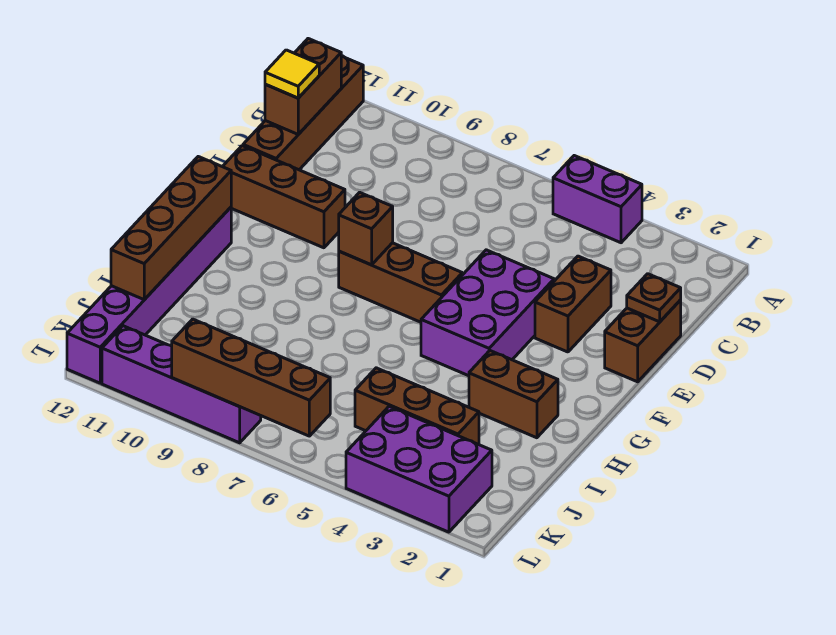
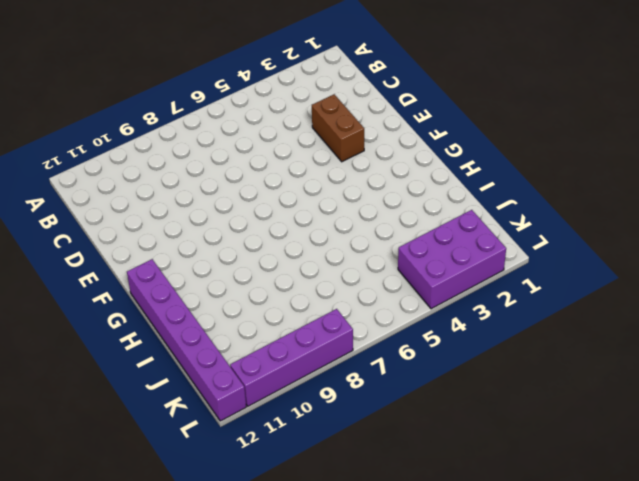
none -> purple brick A4:A5 level 1
none -> brown brick A12:D12 level 1
none -> brown brick D1:E1 level 1

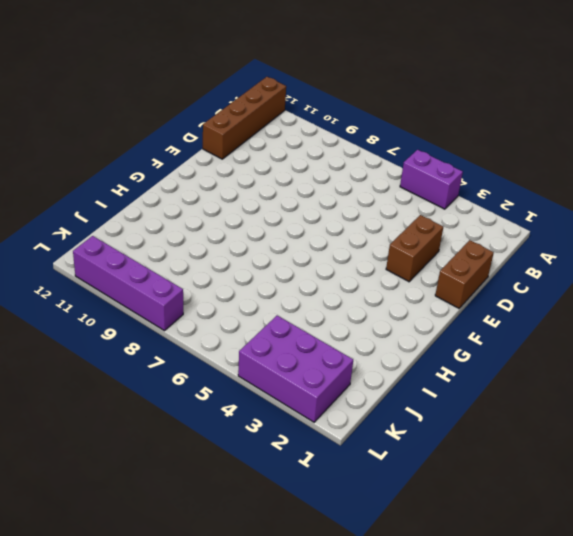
none -> purple brick E4:G5 level 1
none -> brown brick E10:E12 level 1
none -> brown brick F6:F8 level 1

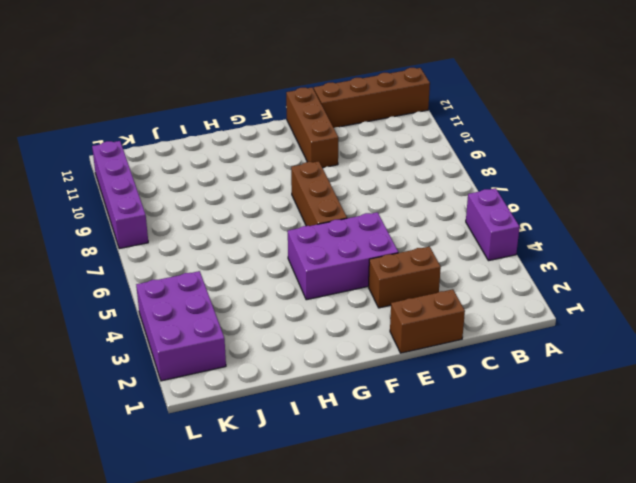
none -> purple brick G12:L12 level 1
none -> brown brick H2:H3 level 1
none -> brown brick J3:J5 level 1

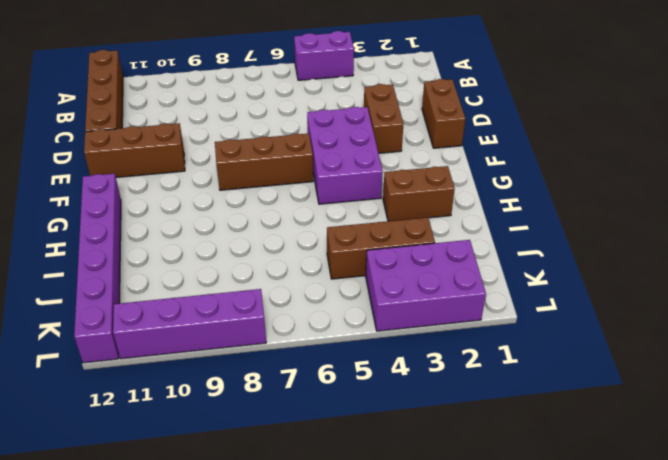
none -> brown brick B12:C12 level 2
none -> brown plate D1 level 2
none -> brown brick F8 level 2

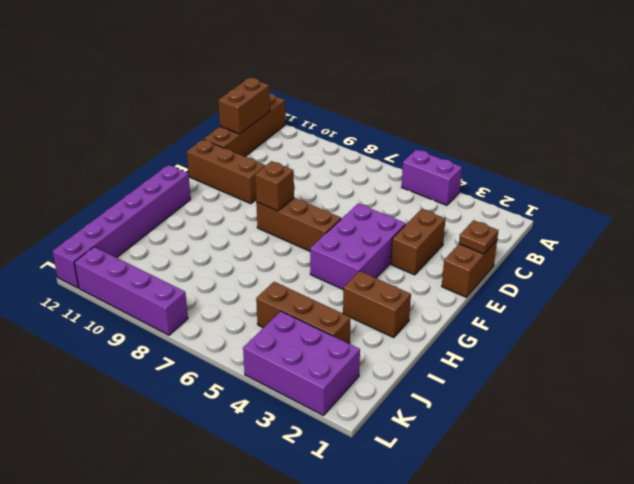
none -> brown brick G12:J12 level 2
none -> brown brick L6:L9 level 2
none -> yellow tile C12 level 3

